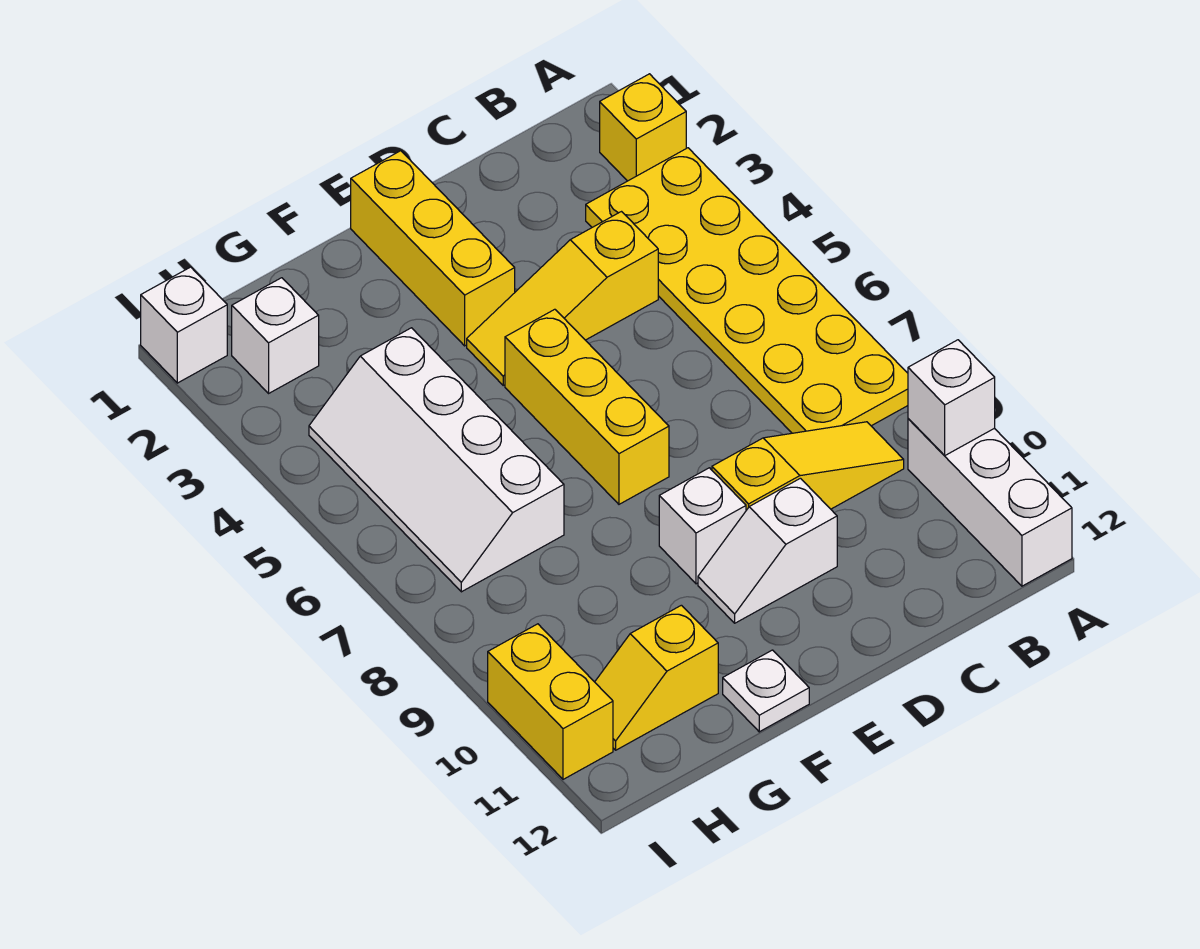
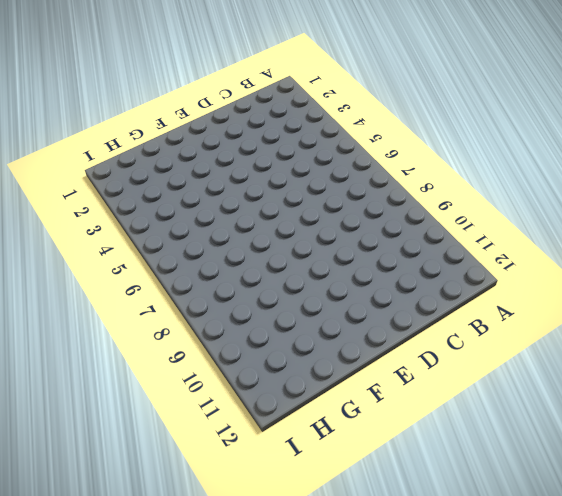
none -> yellow brick A2 level 1
none -> yellow plate A3:B8 level 1
none -> white brick A10:A12 level 1

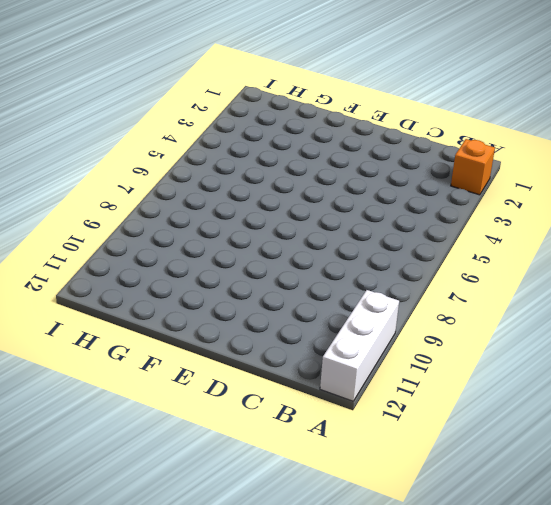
orange brick A2 level 1 -> yellow brick A2 level 1
none -> yellow plate A3:B8 level 1
none -> yellow slope B9:D9 level 1 top D
none -> yellow slope C4:E4 level 1 top C

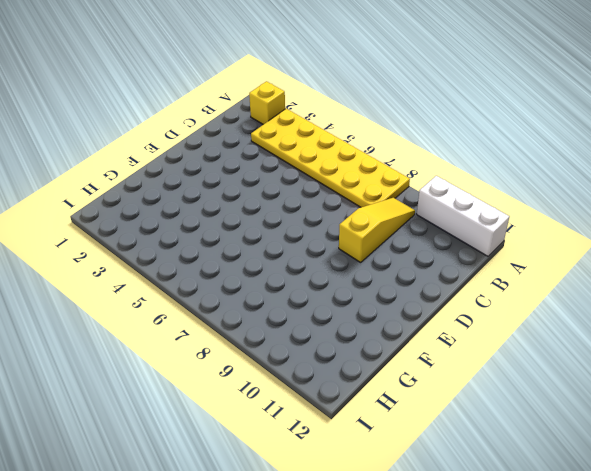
none -> yellow slope C4:E4 level 1 top C
none -> white slope D10:E10 level 1 top D
none -> yellow brick E1:E3 level 1

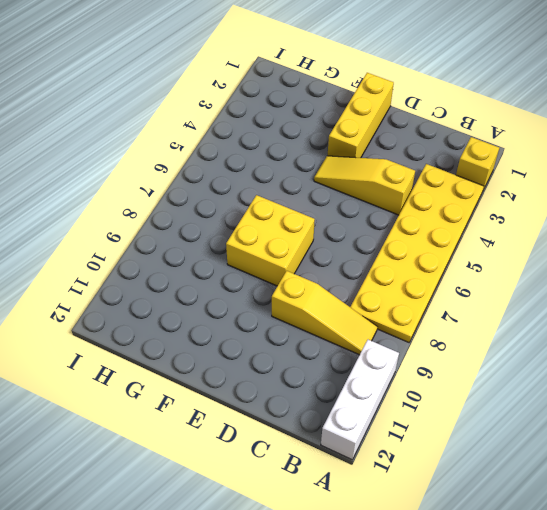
yellow brick E7:F8 level 1 -> yellow brick E5:E7 level 1
none -> white slope D10:E10 level 1 top D
none -> white brick E9 level 1
none -> white plate F12 level 1

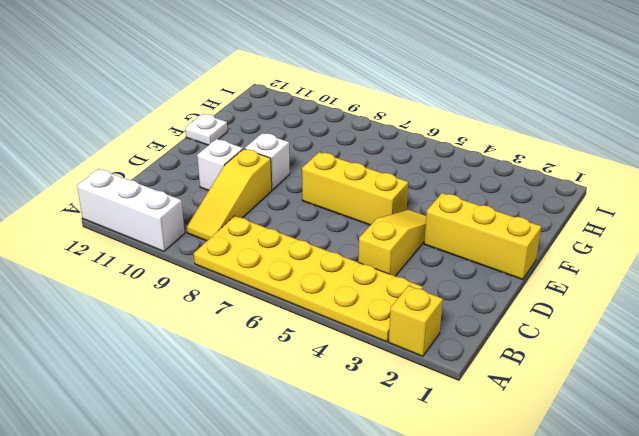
none -> white slope G4:H7 level 1 top G
none -> yellow slope G11:H11 level 1 top G
none -> white brick H2 level 1

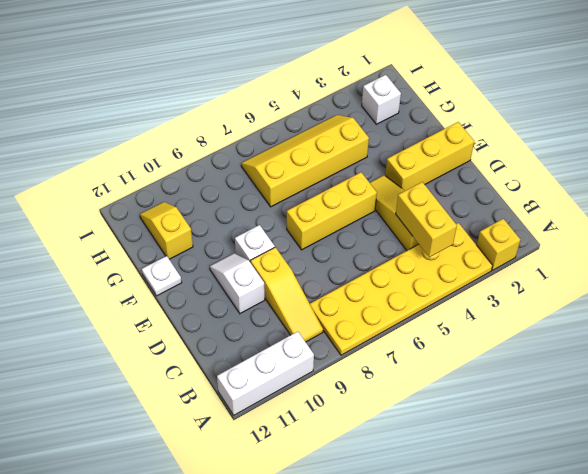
yellow brick B4:C4 level 2 -> yellow brick I10:I11 level 1
yellow slope G4:H7 level 1 top G -> white slope G4:H7 level 1 top G
none -> white brick I1 level 1
none -> white brick A10 level 2

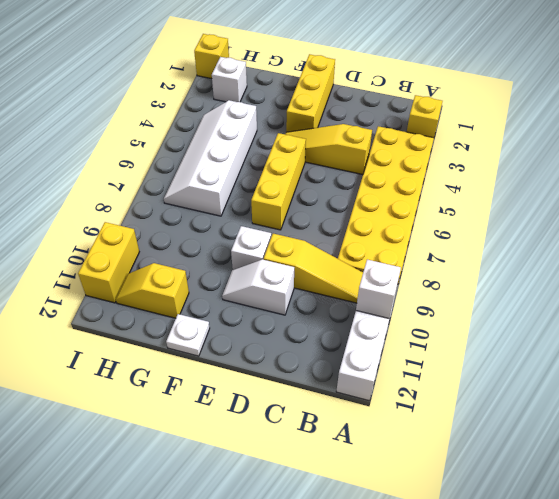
yellow brick I1 level 1 -> white brick I1 level 1

